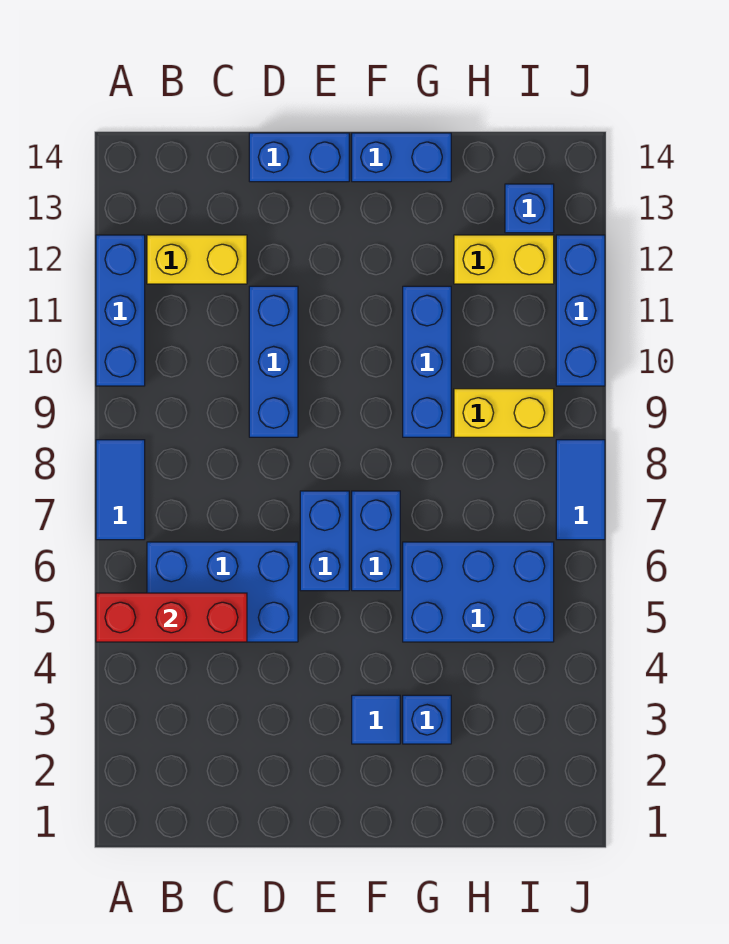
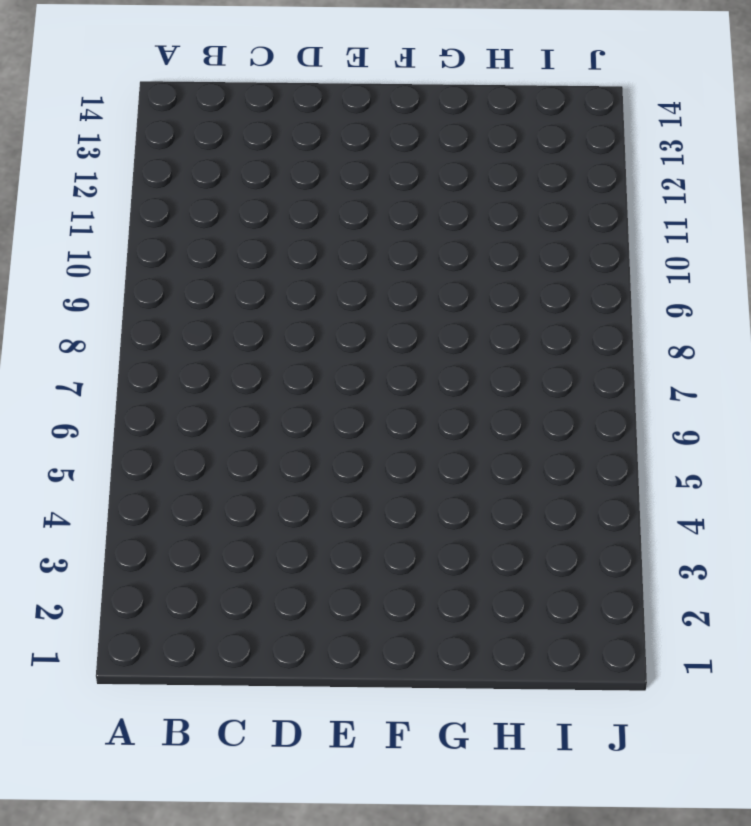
none -> blue tile A7:A8 level 1
none -> blue brick A10:A12 level 1
none -> blue brick B5:D6 level 1

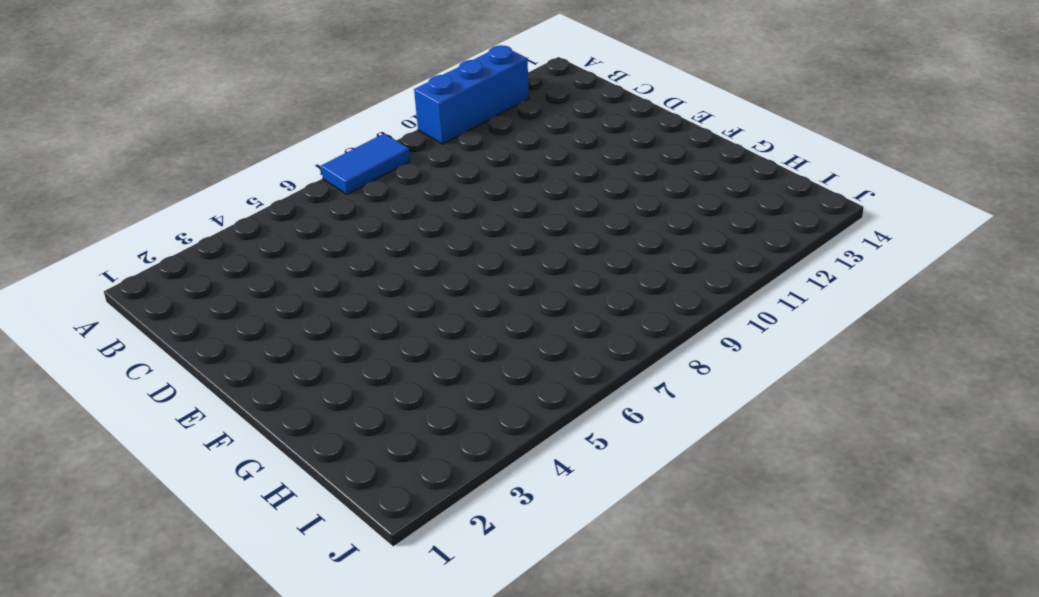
none -> blue brick B5:D6 level 1
none -> yellow brick B12:C12 level 1
none -> blue brick D9:D11 level 1

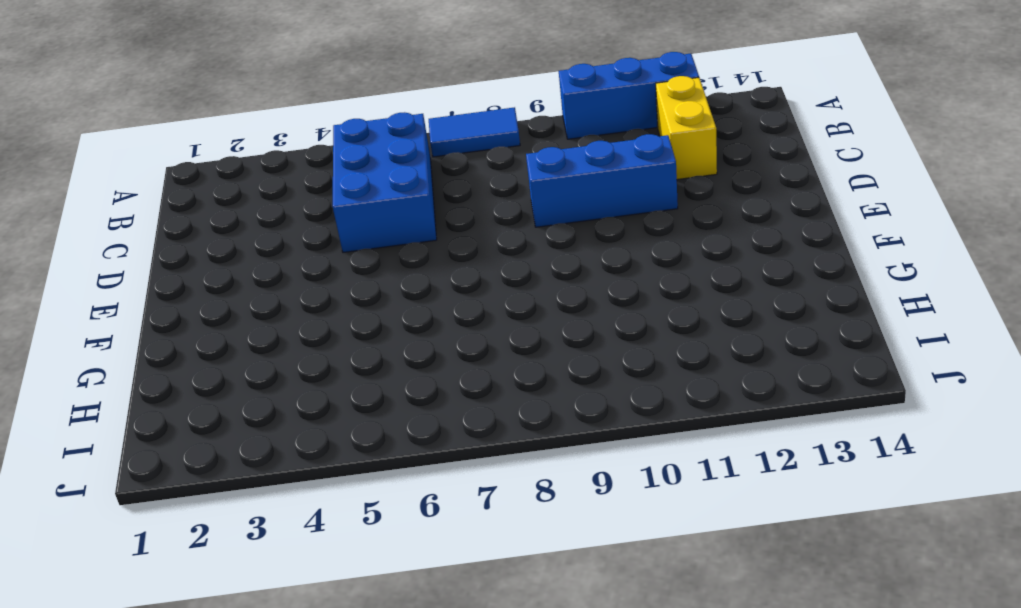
none -> blue brick D14:E14 level 1
none -> blue brick E6:E7 level 1
none -> blue tile F3 level 1

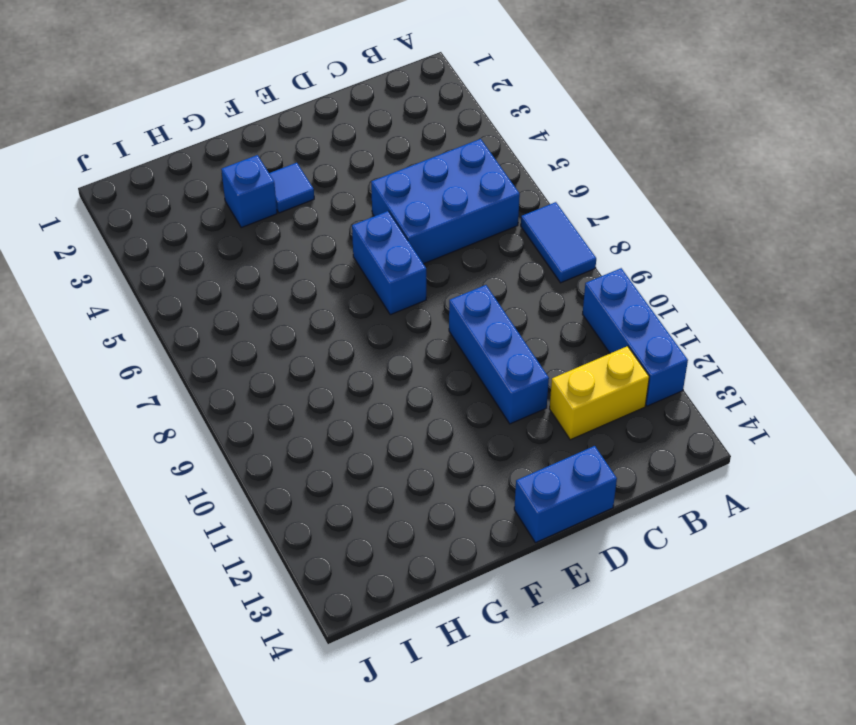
none -> blue brick F6:F7 level 1
none -> blue brick F14:G14 level 1
none -> blue brick G5:I6 level 1

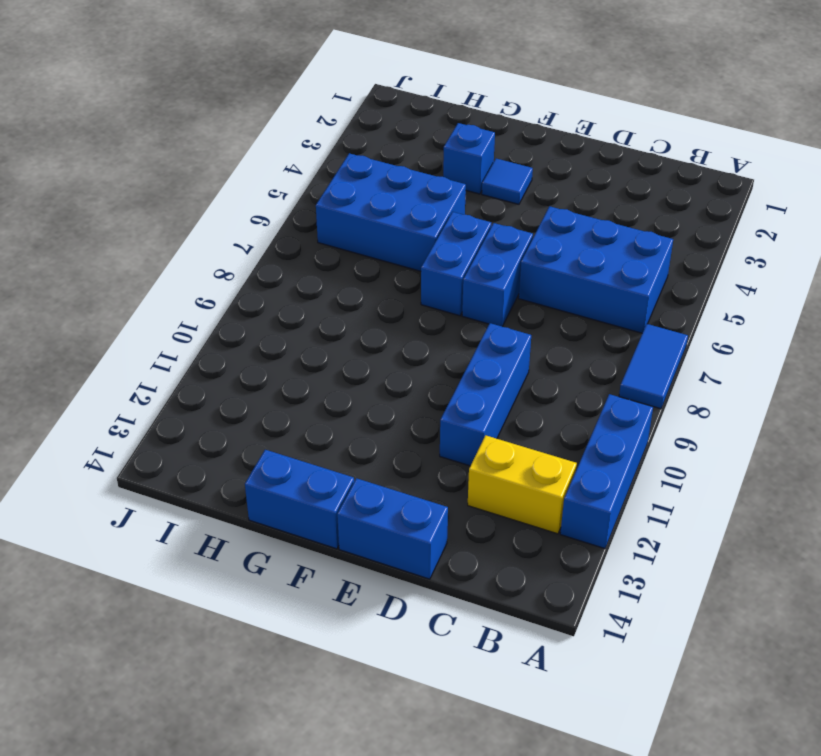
none -> blue brick G9:G11 level 1
none -> yellow brick H9:I9 level 1
none -> yellow brick H12:I12 level 1

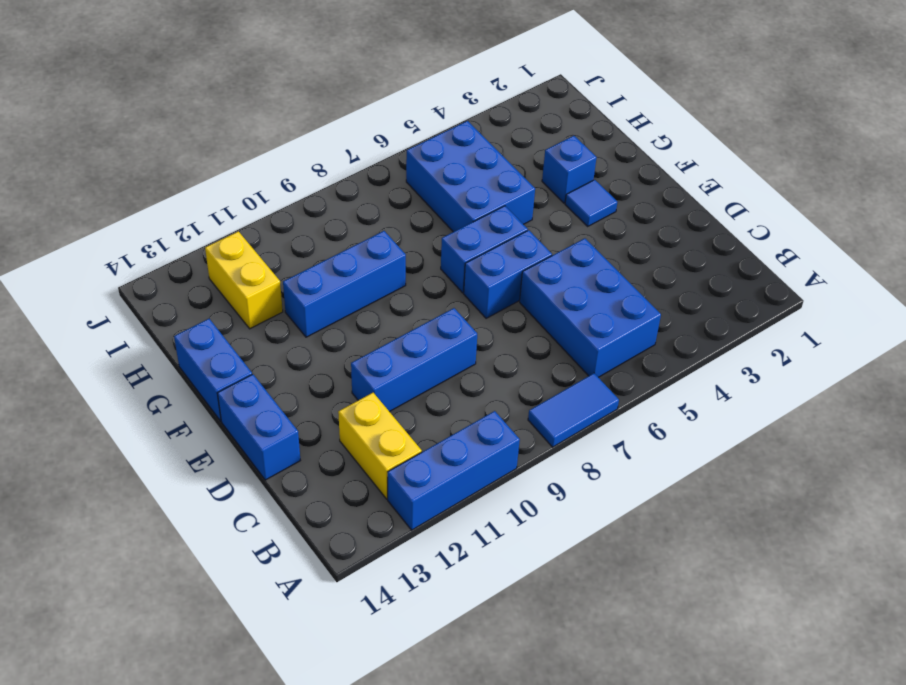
none -> yellow brick H9:I9 level 1
none -> blue brick I13 level 1
none -> blue tile J7:J8 level 1

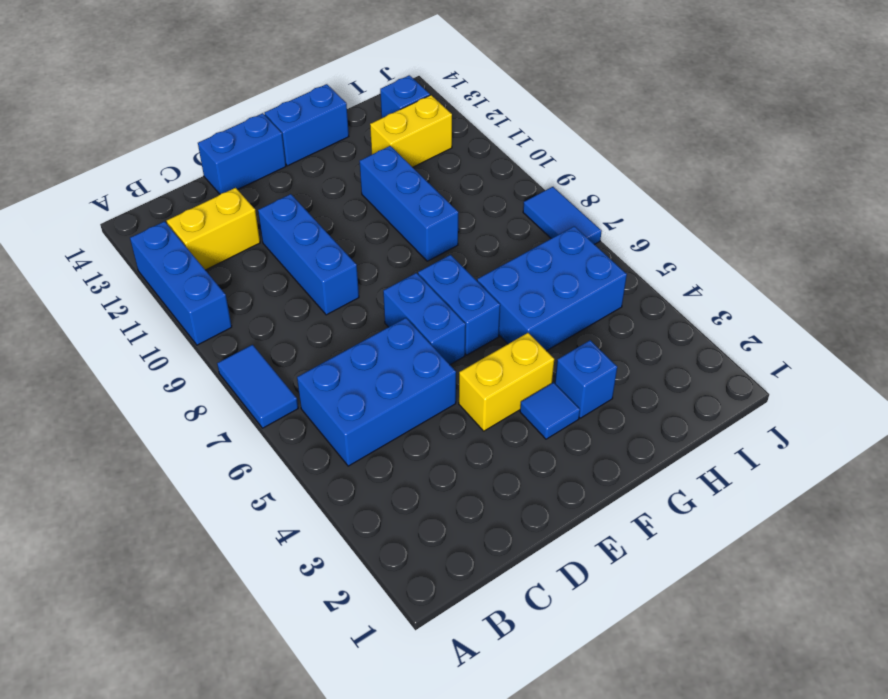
yellow brick E4:F4 level 1 -> yellow brick H9:I9 level 1
none -> blue brick J10:J12 level 1
none -> red brick A5:C5 level 2

